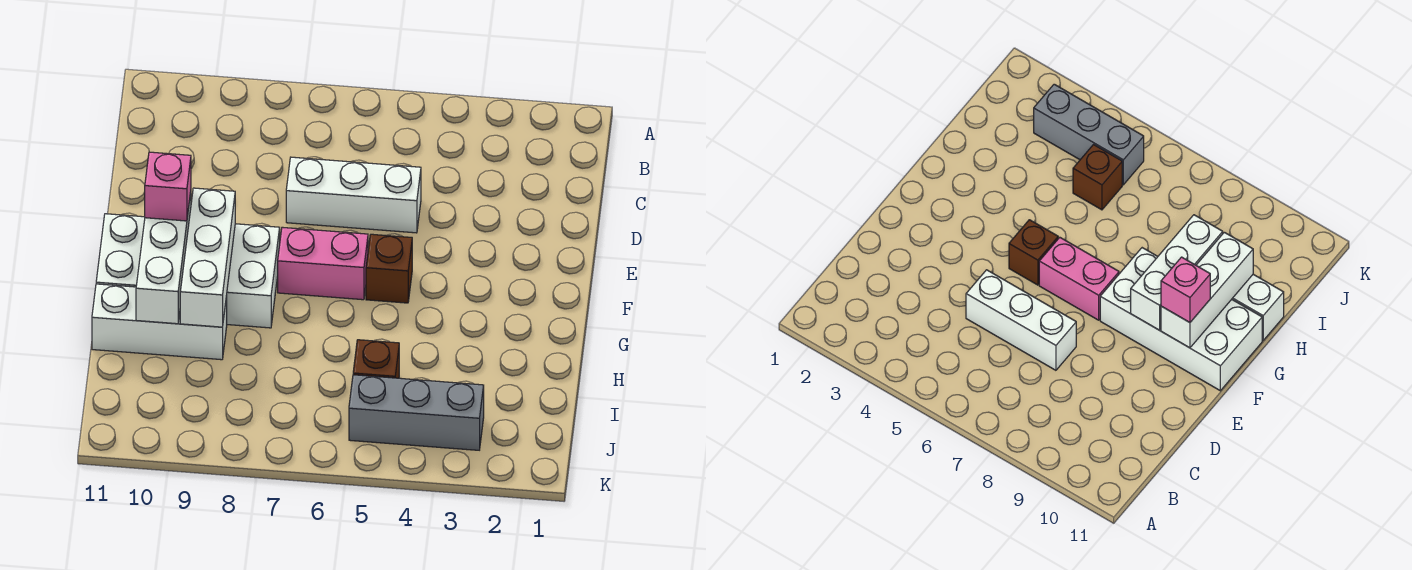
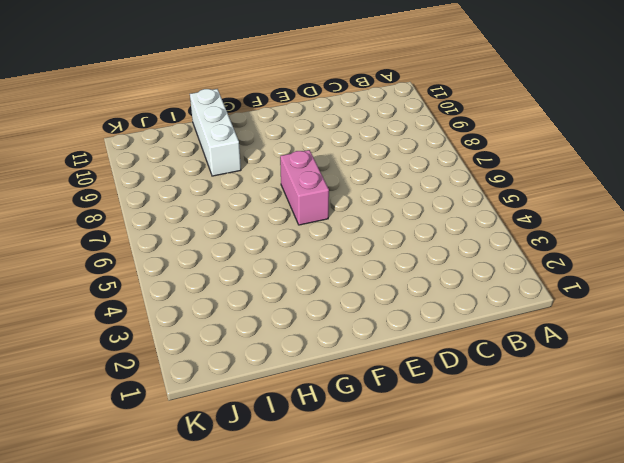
none -> white brick D5:D7 level 1
none -> brown brick F5 level 1

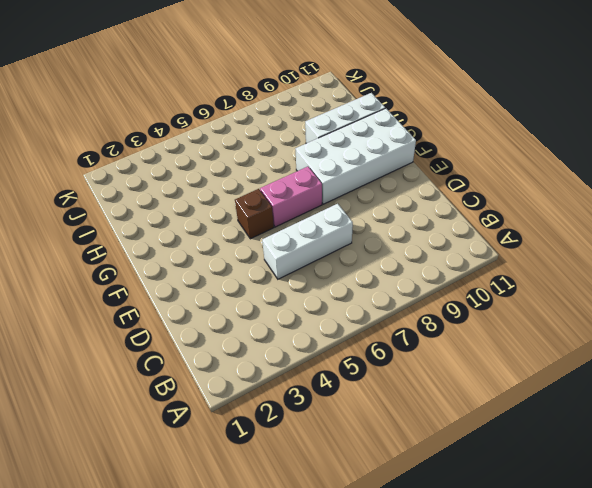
none -> brown brick I5 level 1
none -> grey brick J3:J5 level 1

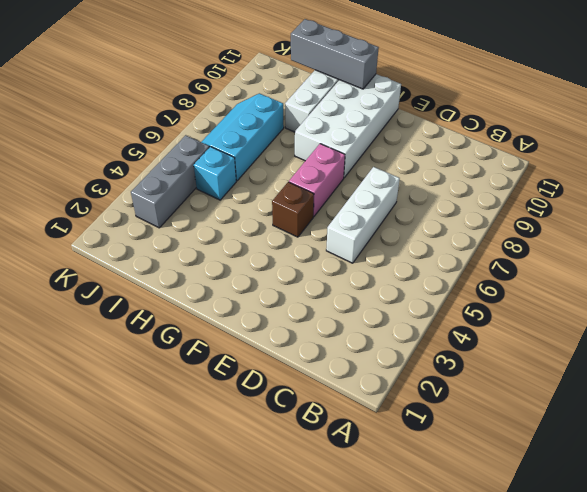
grey brick G11:I11 level 2 -> none
cyan brick I5 level 1 -> brown brick I5 level 1
cyan slope I6:J8 level 1 top I -> none
none -> white brick F9:H9 level 2
none -> white brick F10:H10 level 2

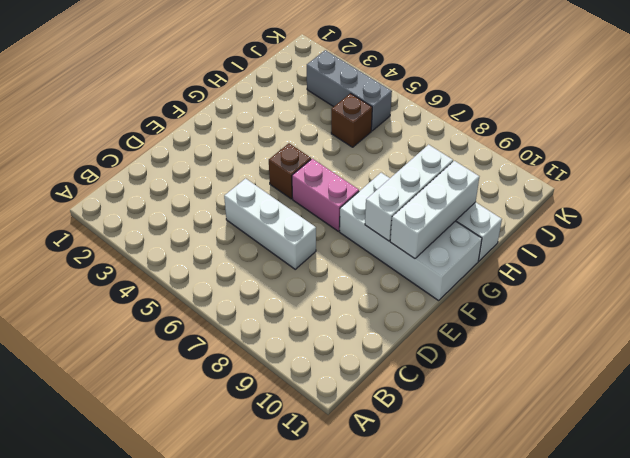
none -> pink brick F10 level 3

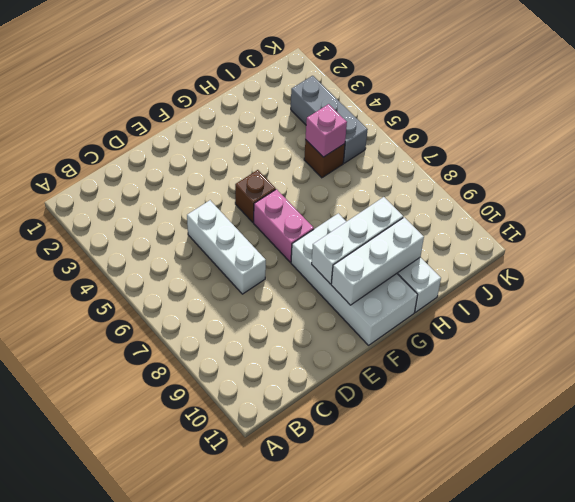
pink brick I5 level 2 -> pink brick F10 level 3

